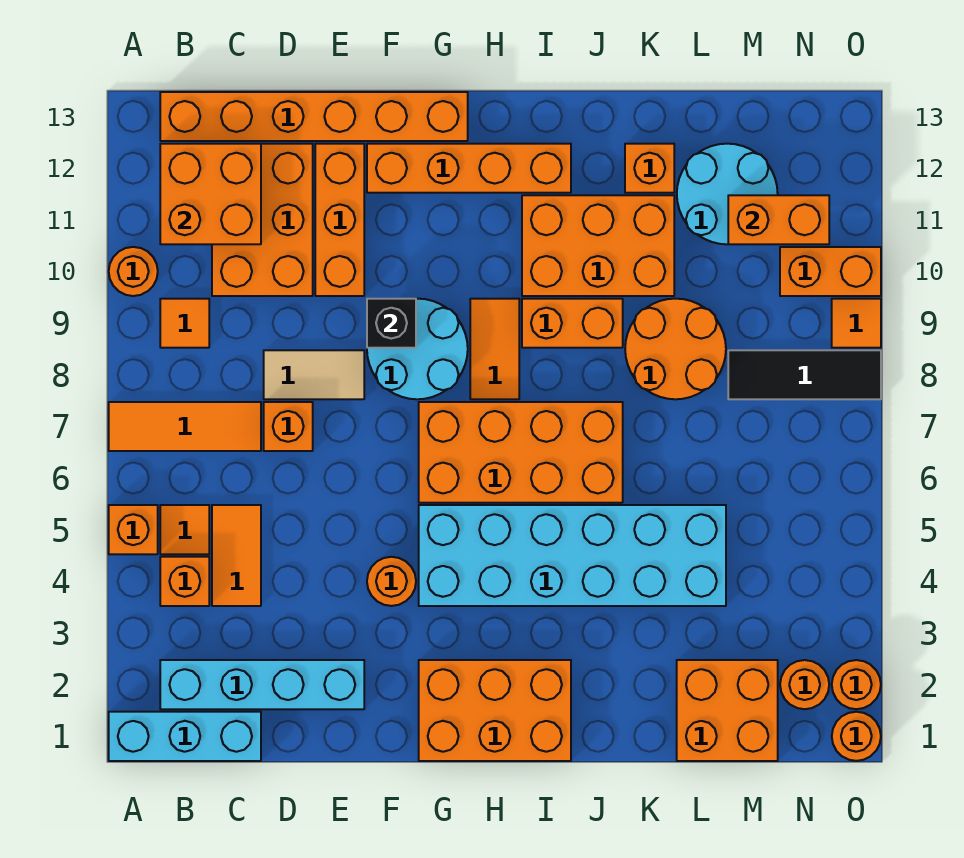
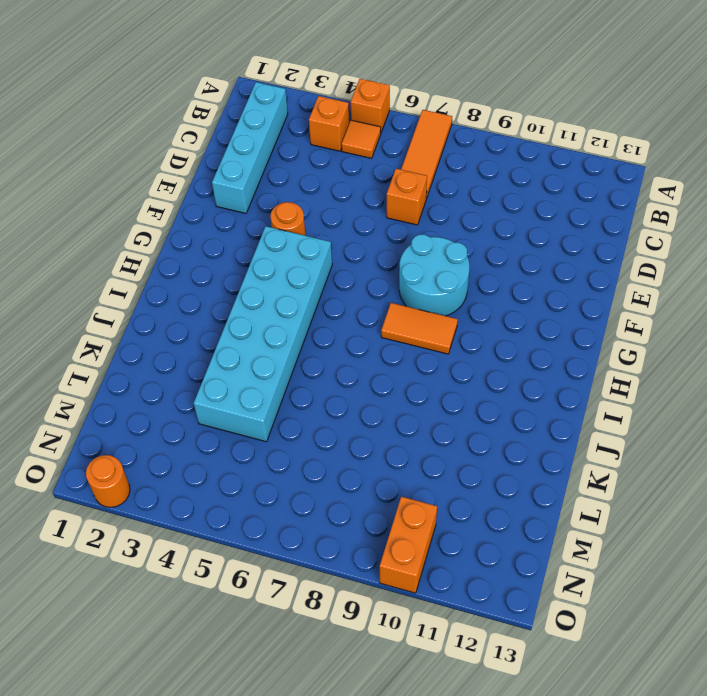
none -> cyan brick A1:C1 level 1
none -> orange round brick A10 level 1
none -> orange tile B9 level 1
none -> orange brick B13:G13 level 1

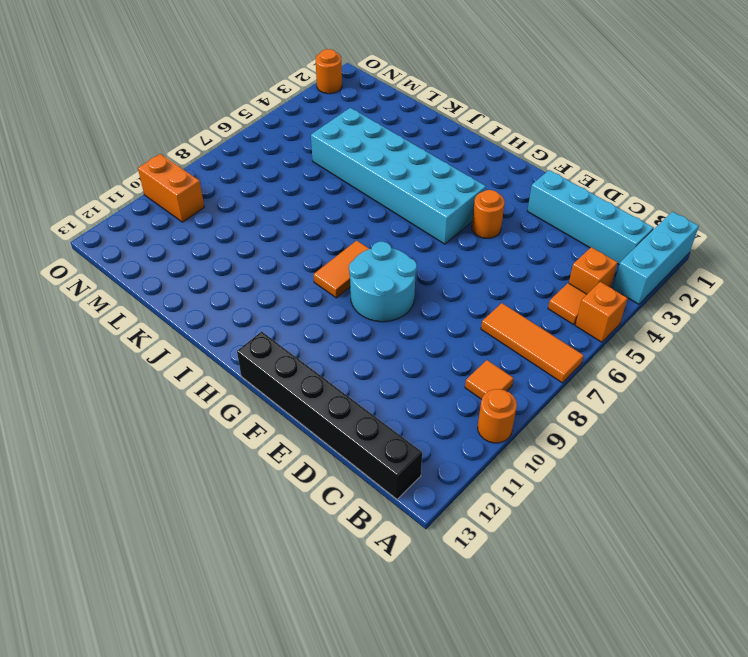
cyan brick A1:A3 level 1 -> cyan brick A1:C1 level 1
black brick B13:G13 level 1 -> orange brick B13:G13 level 1
none -> orange tile C4:C5 level 1
none -> orange brick C10:D12 level 1
none -> orange brick D7 level 1
none -> tan tile D8:E8 level 1

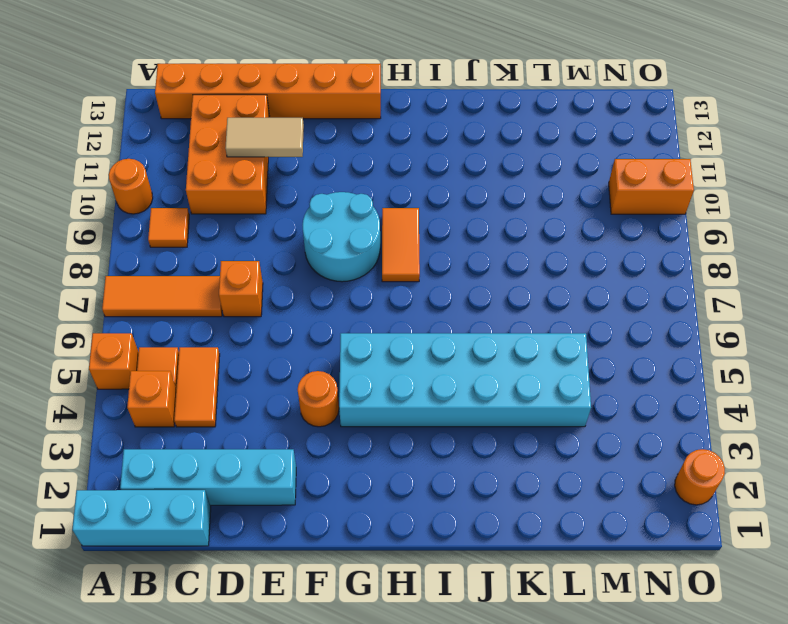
tan tile D11:E11 level 2 -> tan tile D8:E8 level 1
none -> orange brick E10:E12 level 1
none -> orange brick F12:I12 level 1
none -> orange brick G1:I2 level 1
none -> orange brick G6:J7 level 1

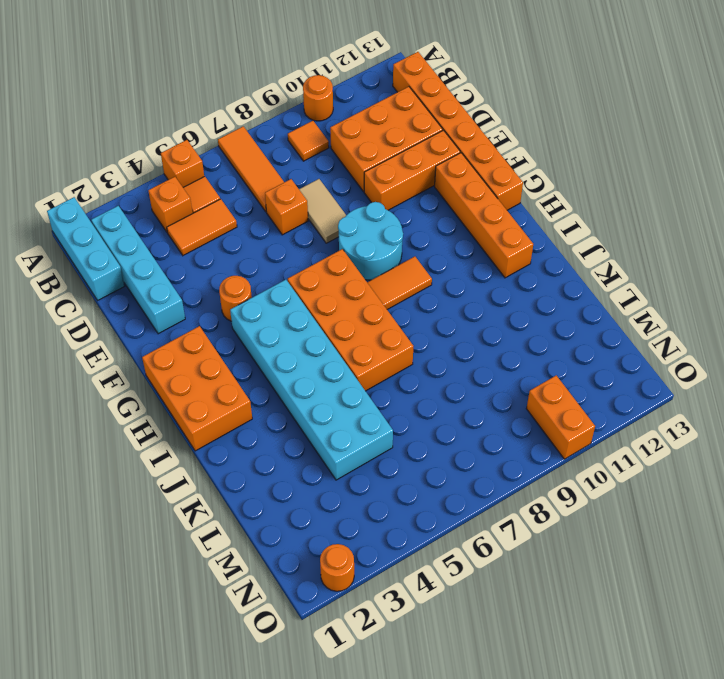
none -> orange brick I9:J9 level 1
none -> orange brick I10:K11 level 1
none -> orange round brick K8:L9 level 1
none -> orange brick K12 level 1

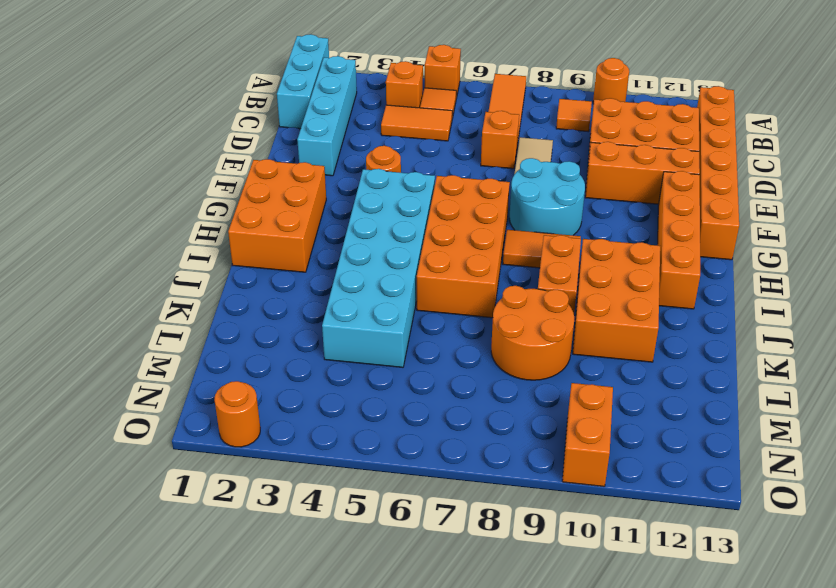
none -> orange brick K12 level 1
none -> orange brick L1:M2 level 1
none -> cyan round brick L11:M12 level 1
none -> black tile M8:O8 level 1

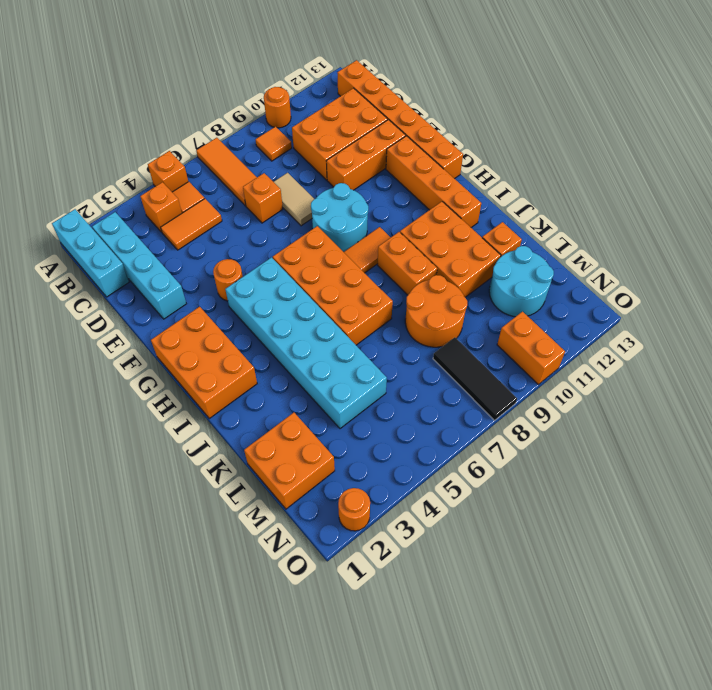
none -> orange round brick N2 level 1
none -> orange round brick O1 level 1
none -> orange tile O9 level 1
none -> orange brick B11:C12 level 2

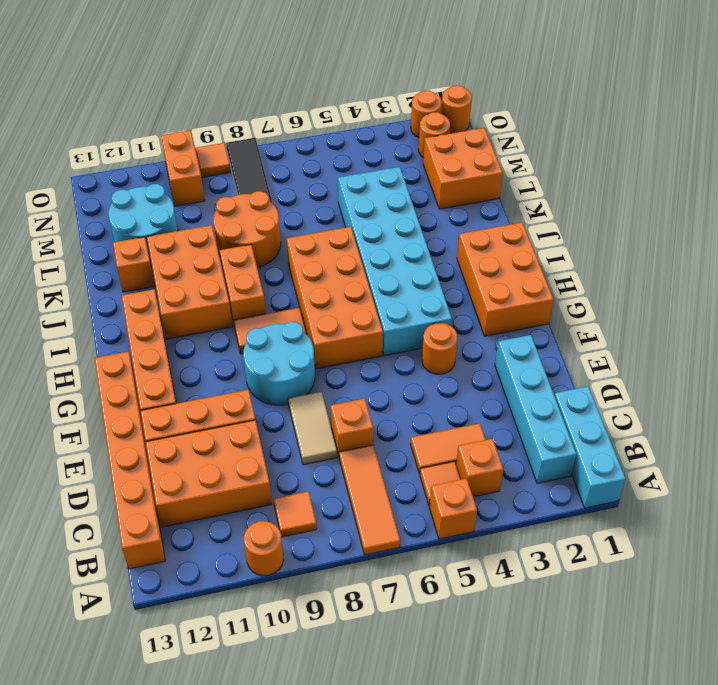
none -> orange brick B11:C12 level 2
none -> black brick F9 level 2
none -> orange brick M11:N11 level 2

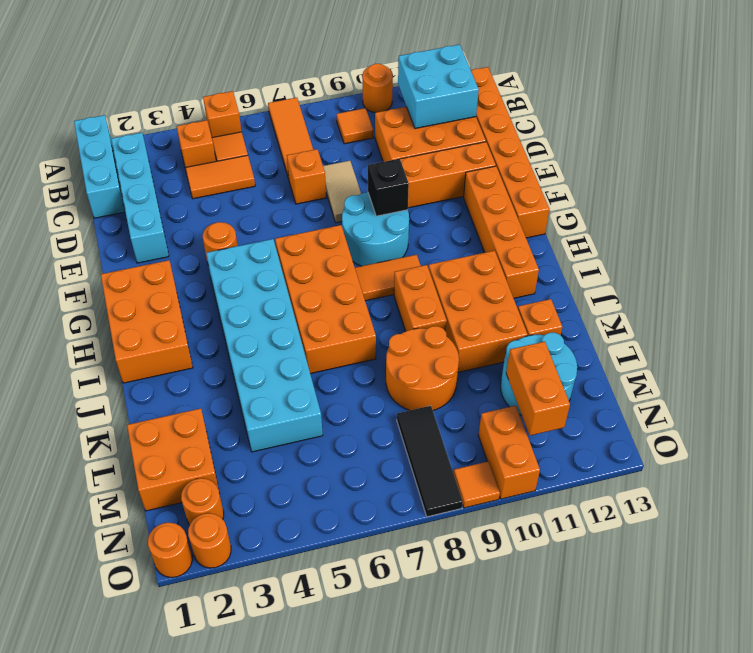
cyan brick B11:C12 level 2 -> orange brick B11:C12 level 2

